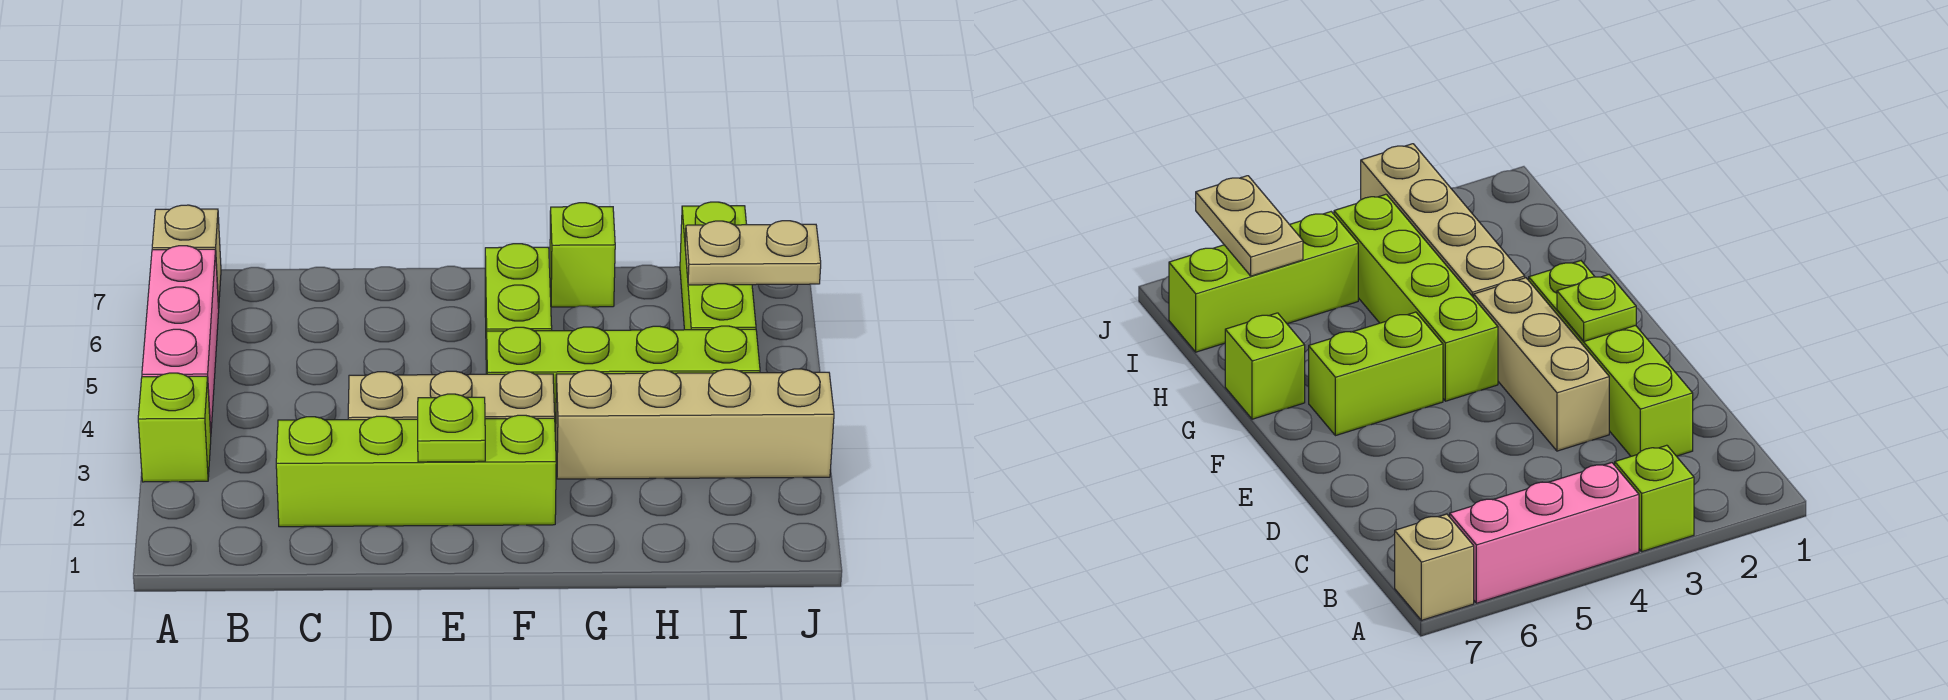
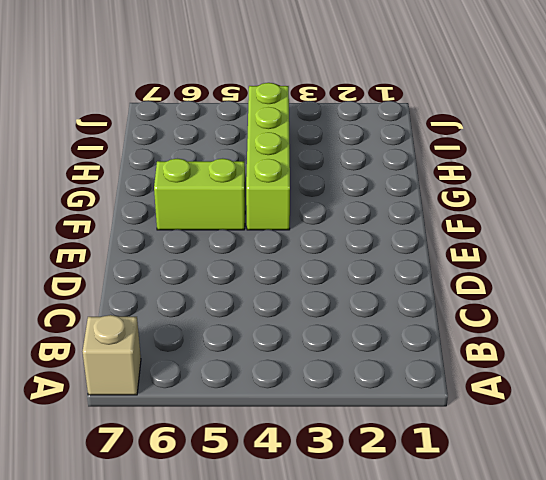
none -> lime brick A3 level 1
none -> pink brick A4:A6 level 1
none -> lime brick C2:F2 level 1

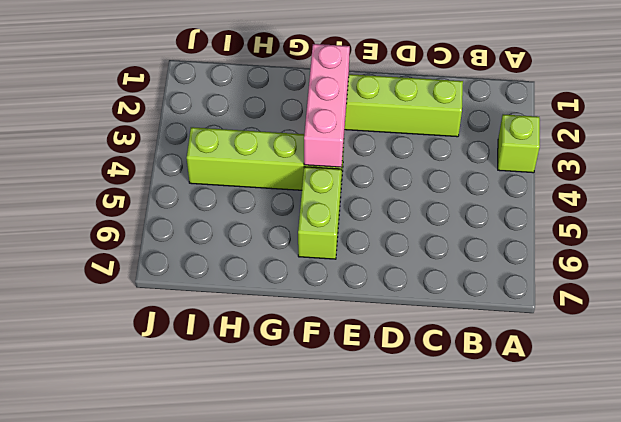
pink brick F2:F4 level 2 -> pink brick A4:A6 level 1
none -> tan brick A7 level 1
none -> tan brick D3:F3 level 1
none -> tan brick G3:J3 level 1

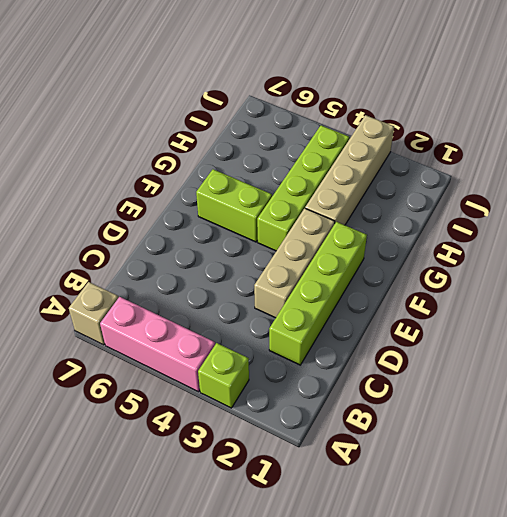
none -> lime brick G7 level 1
none -> lime brick I5:I7 level 1
none -> lime plate E2 level 2

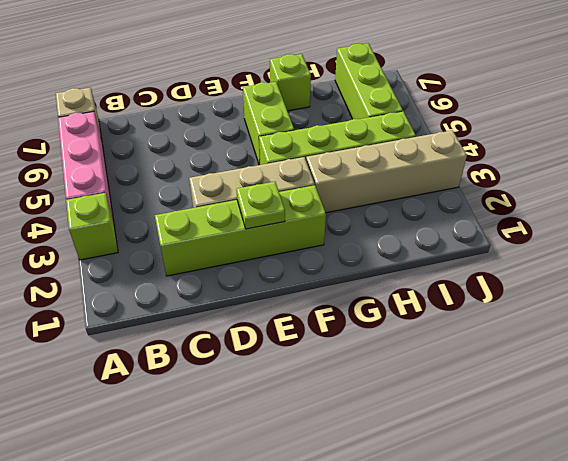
none -> tan plate I6:J6 level 2

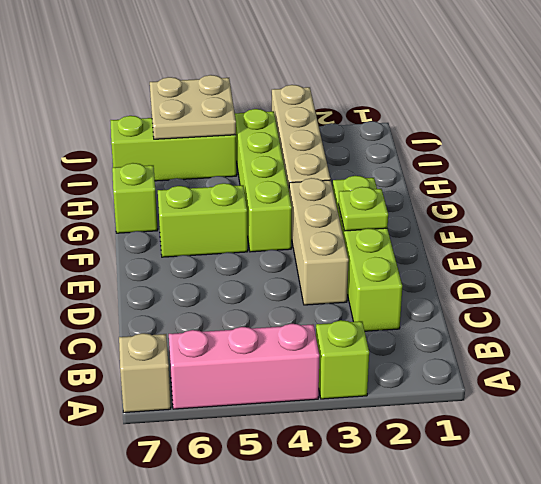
tan plate I5:J6 level 2 -> tan plate I6:J6 level 2

